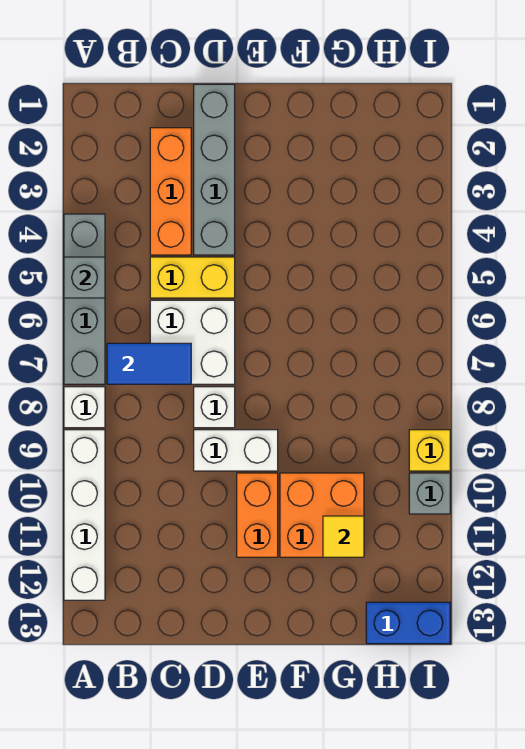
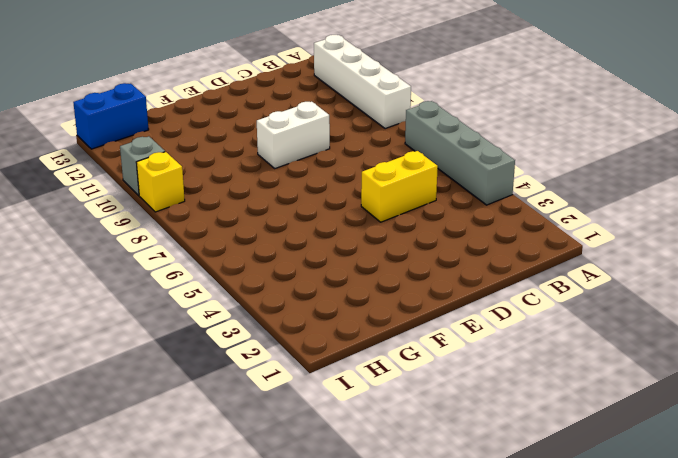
none -> white brick A8 level 1
none -> orange brick C2:C4 level 1
none -> white brick C6:D7 level 1

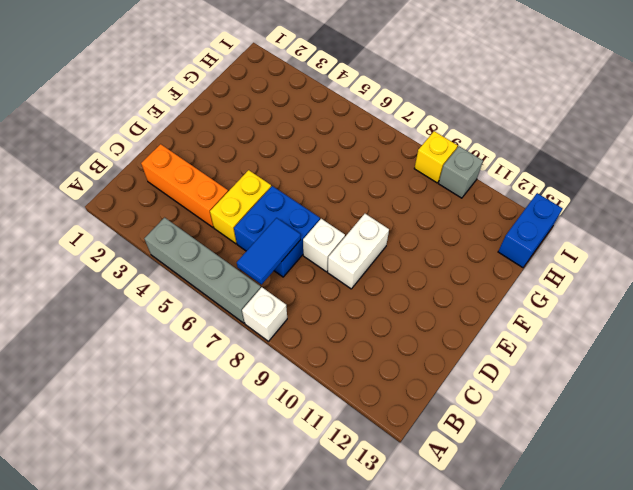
blue brick C6:D7 level 1 -> white brick C6:D7 level 1
none -> white brick A9:A12 level 1
none -> grey brick D1:D4 level 1
none -> orange brick E10:E11 level 1

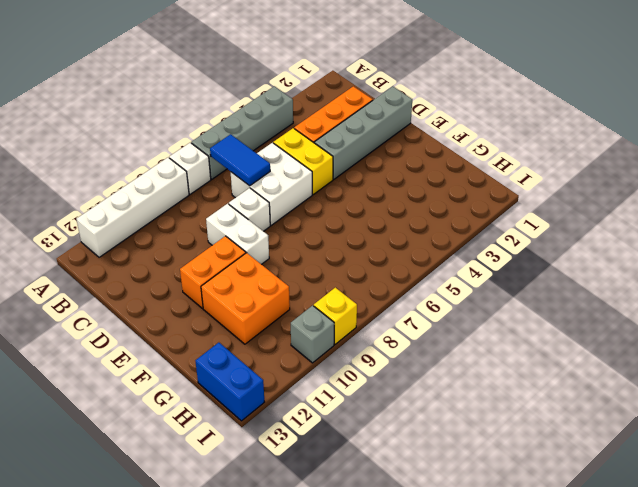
none -> grey brick A5 level 2
none -> yellow tile G11 level 2

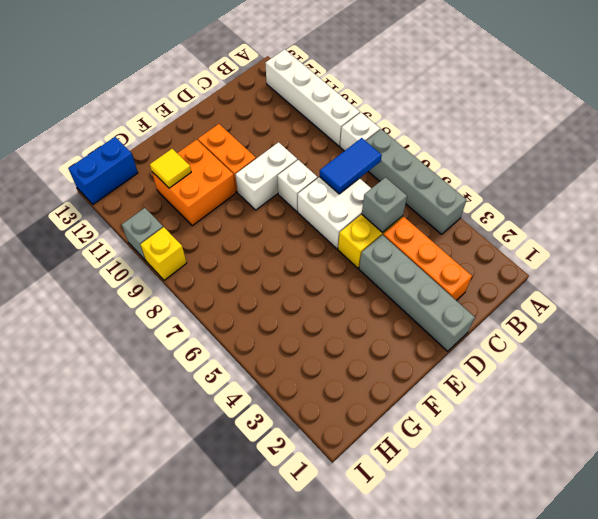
grey brick C5 level 2 -> grey brick A5 level 2

